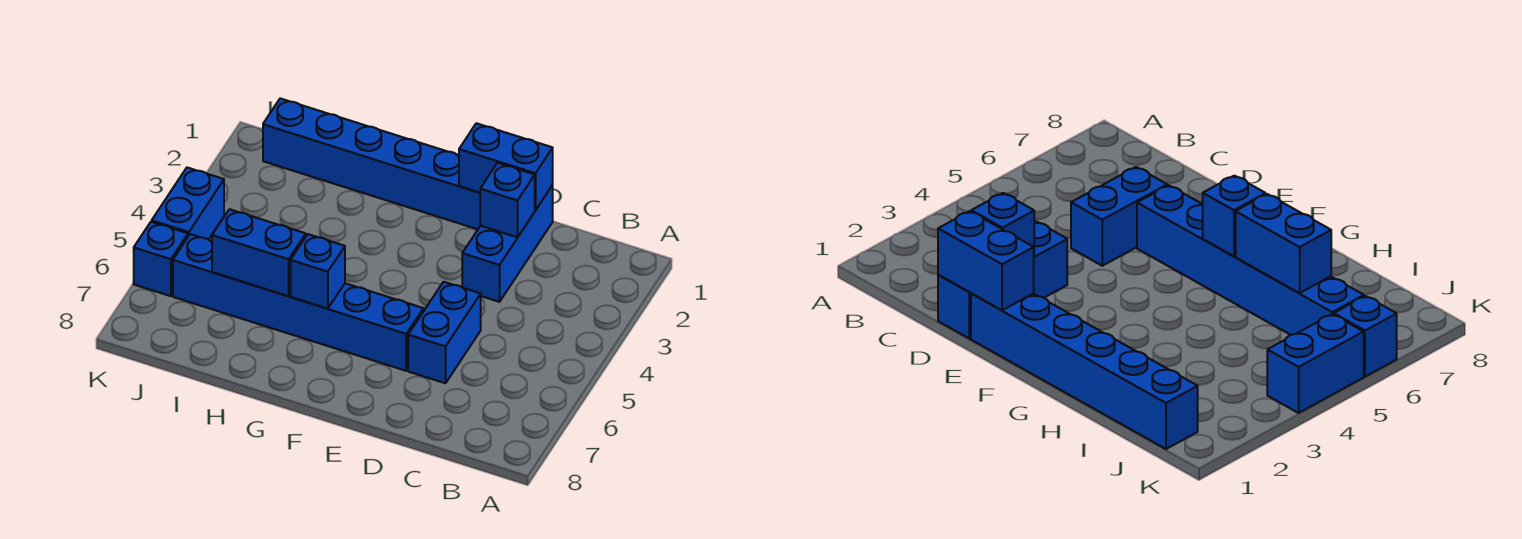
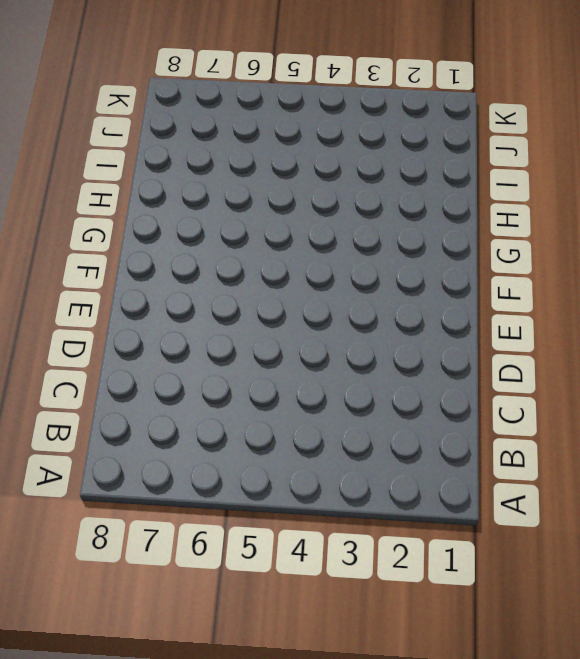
none -> blue brick D1:D3 level 1
none -> blue brick D5:D6 level 1

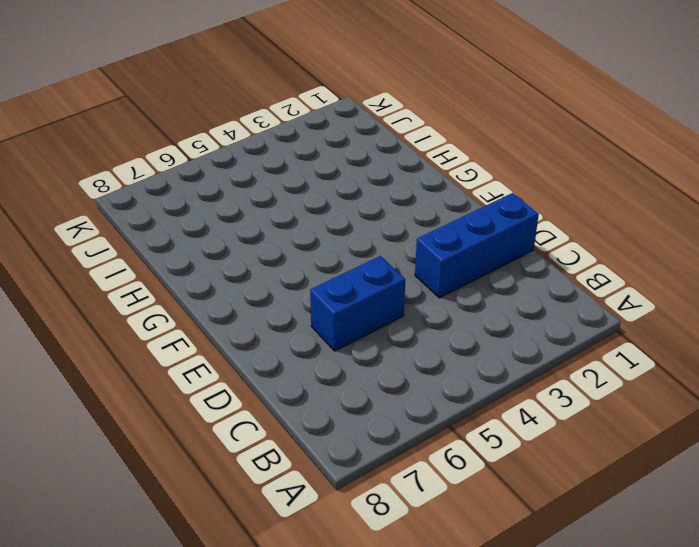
none -> blue brick E1:J1 level 1
none -> blue brick E6:J6 level 1

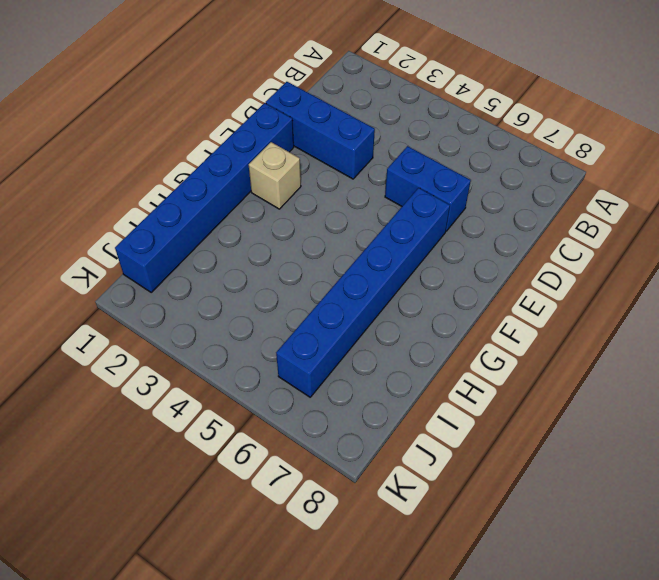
tan brick F2 level 1 -> none
none -> blue brick K4:K5 level 1
none -> blue brick K6 level 1

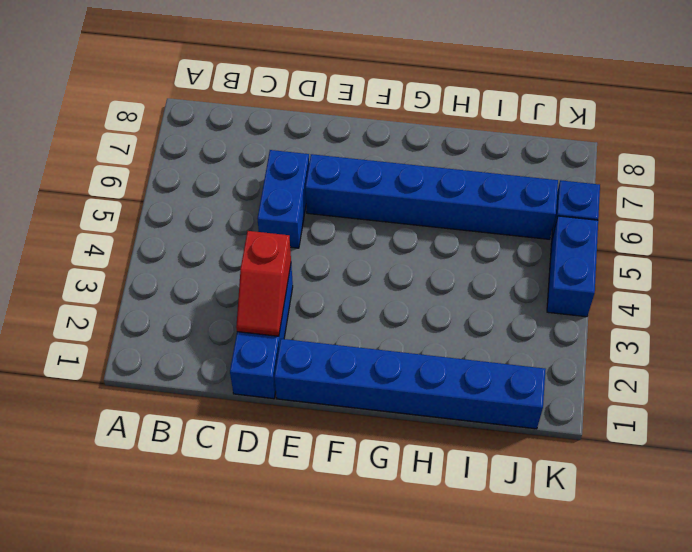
red slope D2:D3 level 2 top 3 -> blue brick D2 level 2
none -> blue brick D1:E1 level 2
none -> blue brick G6 level 2

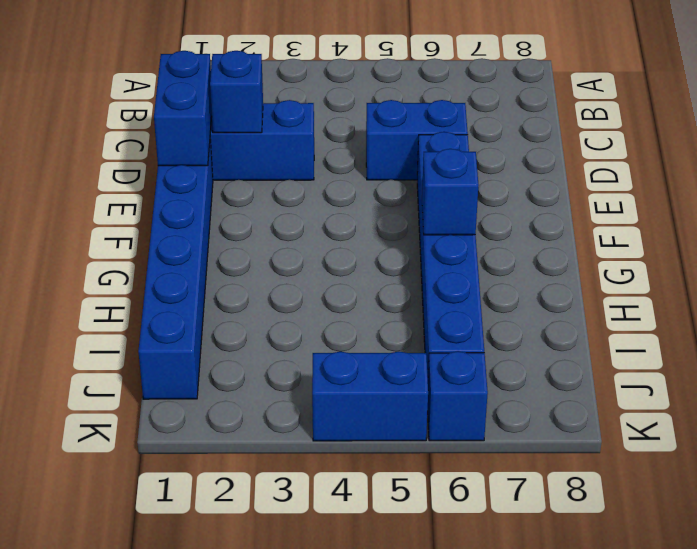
none -> blue brick H6:I6 level 2

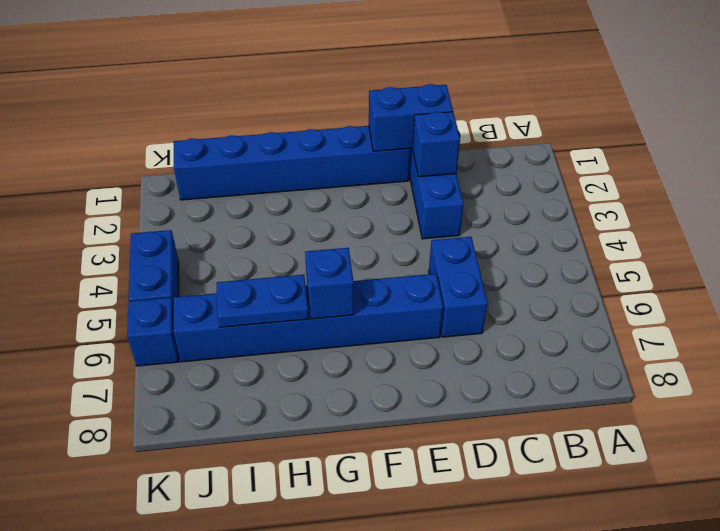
blue plate H6:I6 level 2 -> blue brick H6:I6 level 2

